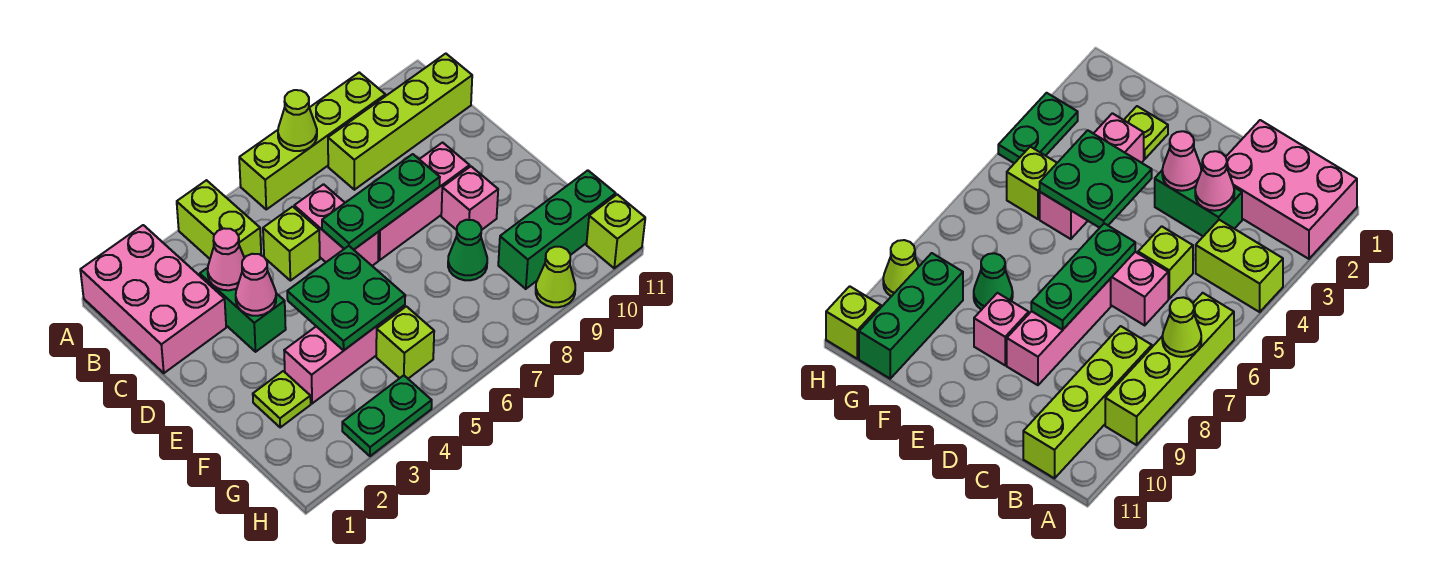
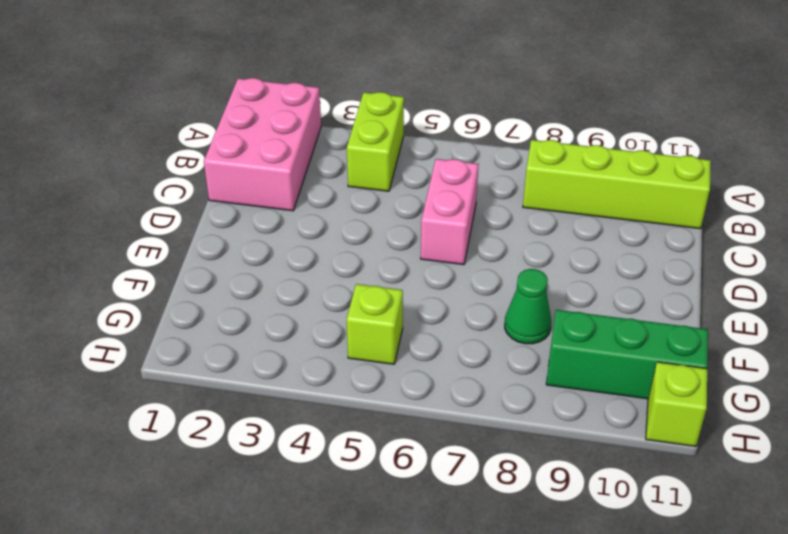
none -> lime brick A6:A9 level 1
none -> green brick C3:D3 level 1
none -> lime brick C5 level 1

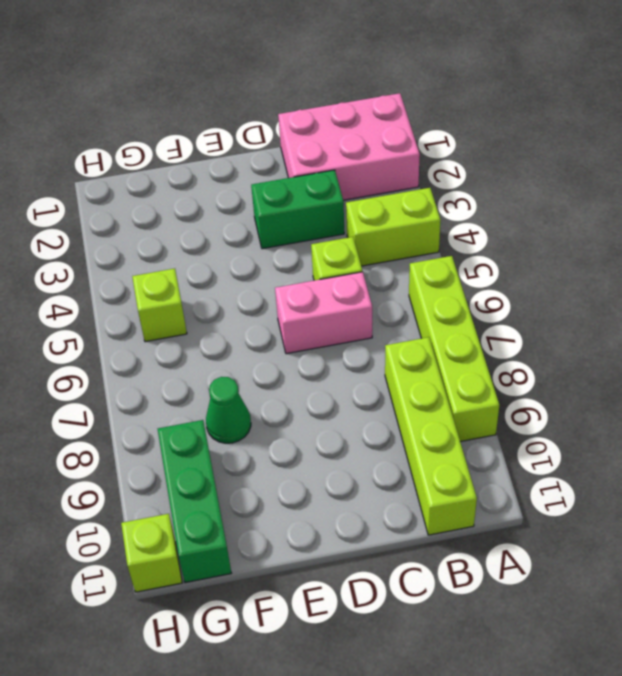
none -> pink brick D7:D9 level 1
none -> pink brick E9 level 1
none -> lime plate F2 level 1

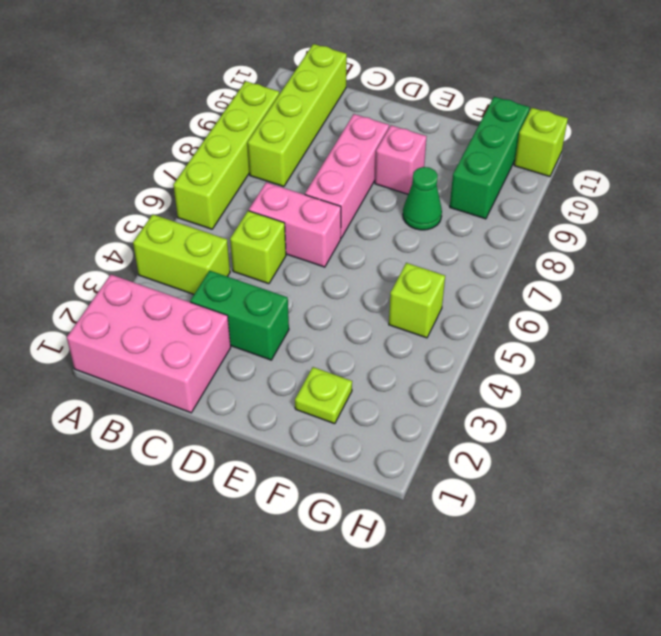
none -> pink brick F3:F5 level 1
none -> green plate H3:H4 level 1
none -> lime cone H9 level 1

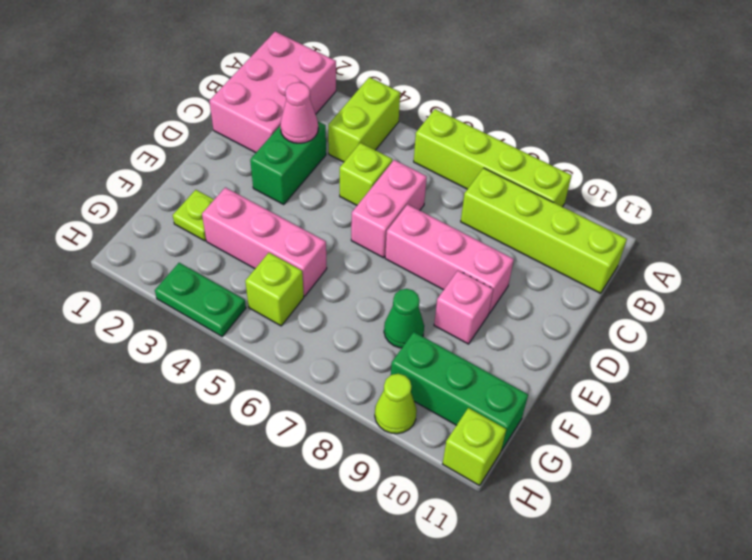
none -> lime cone A7 level 2
none -> pink cone D3 level 2
none -> green plate D6:D8 level 2

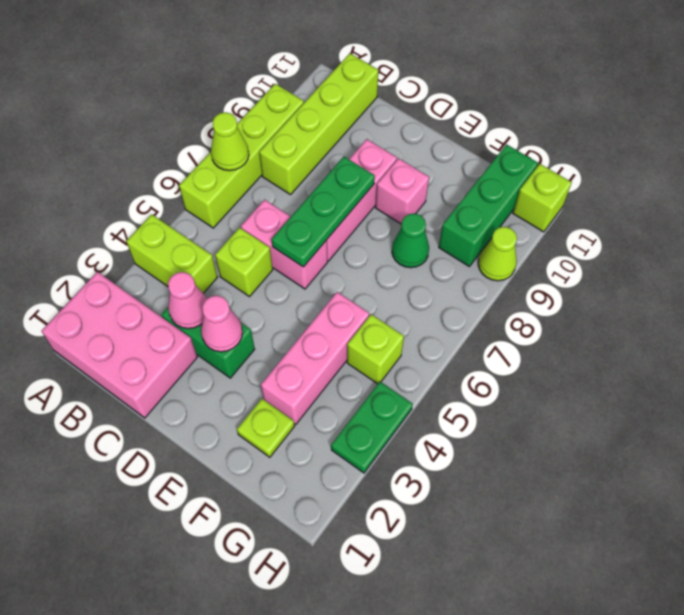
none -> green plate E4:F5 level 2

